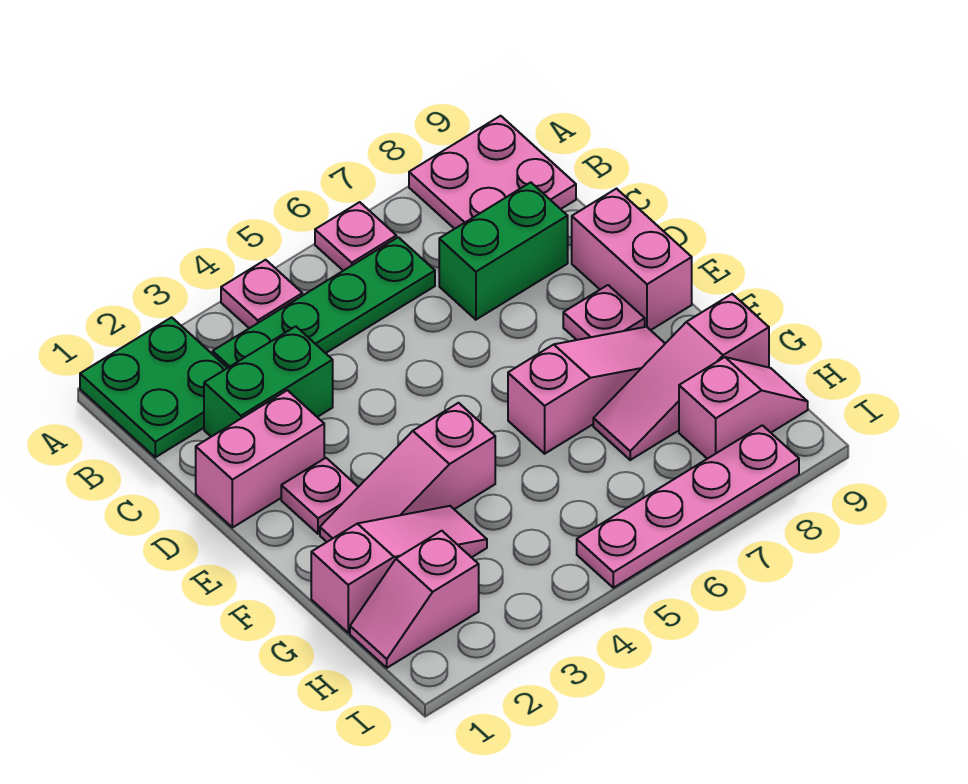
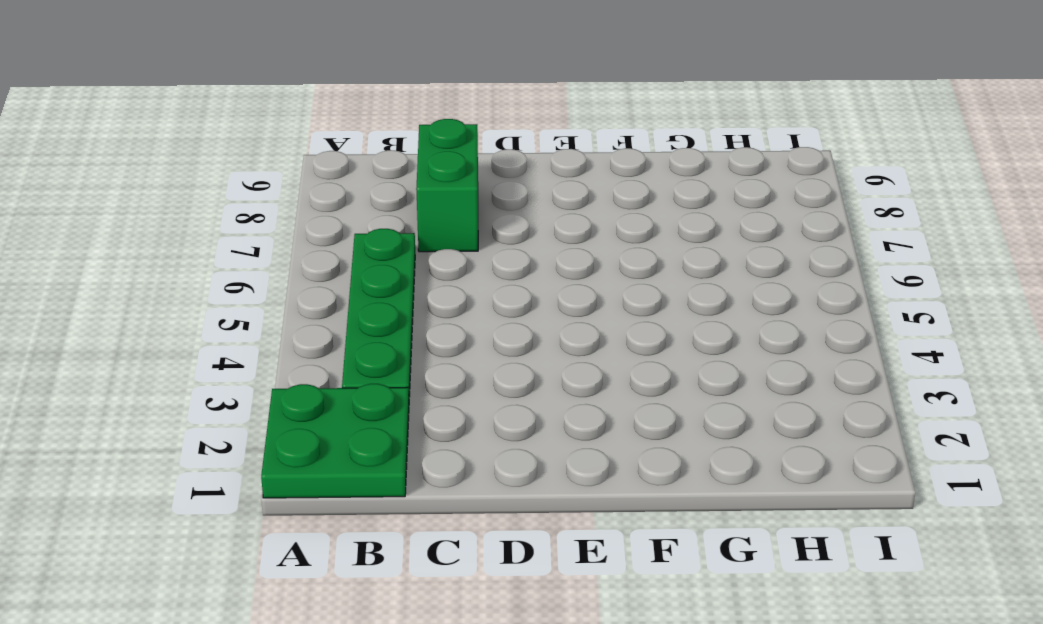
none -> pink plate A4 level 1
none -> pink plate A6 level 1
none -> pink plate A8:B9 level 1

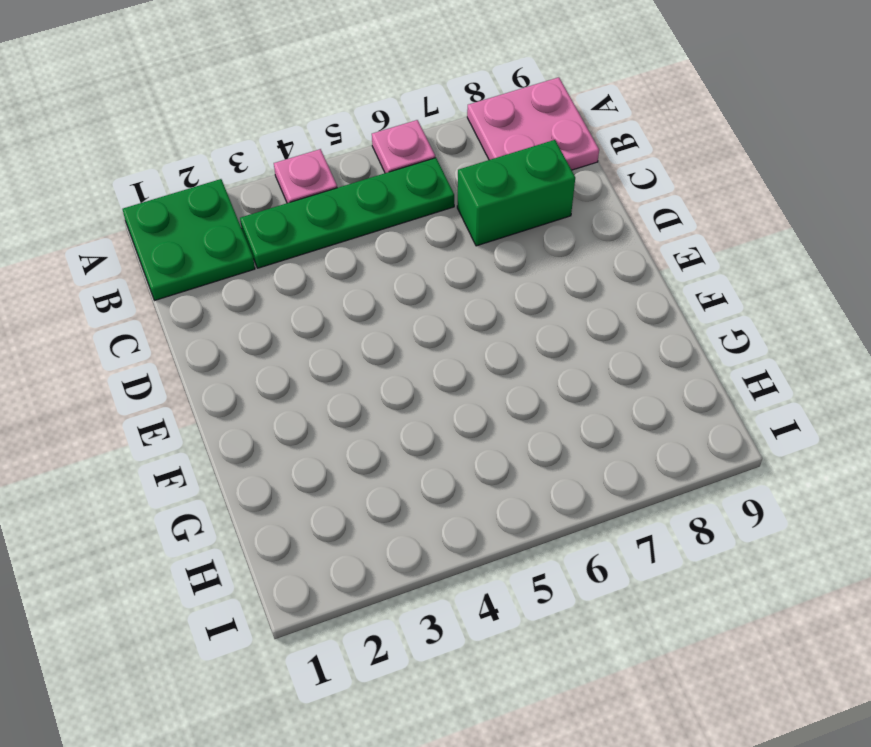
none -> green brick C2:C3 level 1
none -> pink brick D1:D2 level 1
none -> pink brick D9:E9 level 1

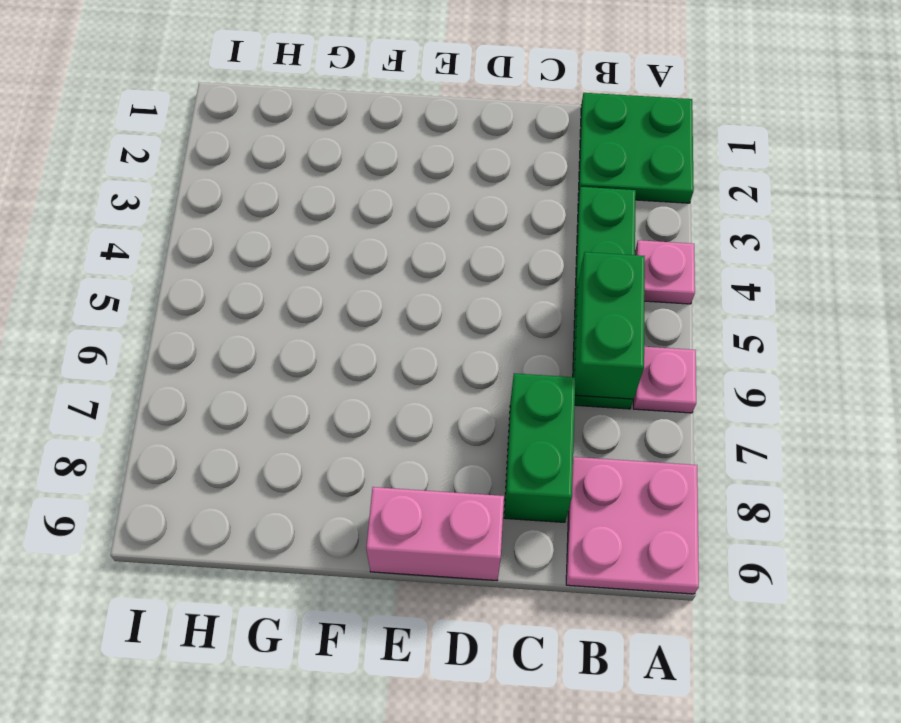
green brick B5:B6 level 2 -> green brick C2:C3 level 1
none -> pink brick D1:D2 level 1
none -> pink plate E2 level 1
none -> pink plate E8 level 1

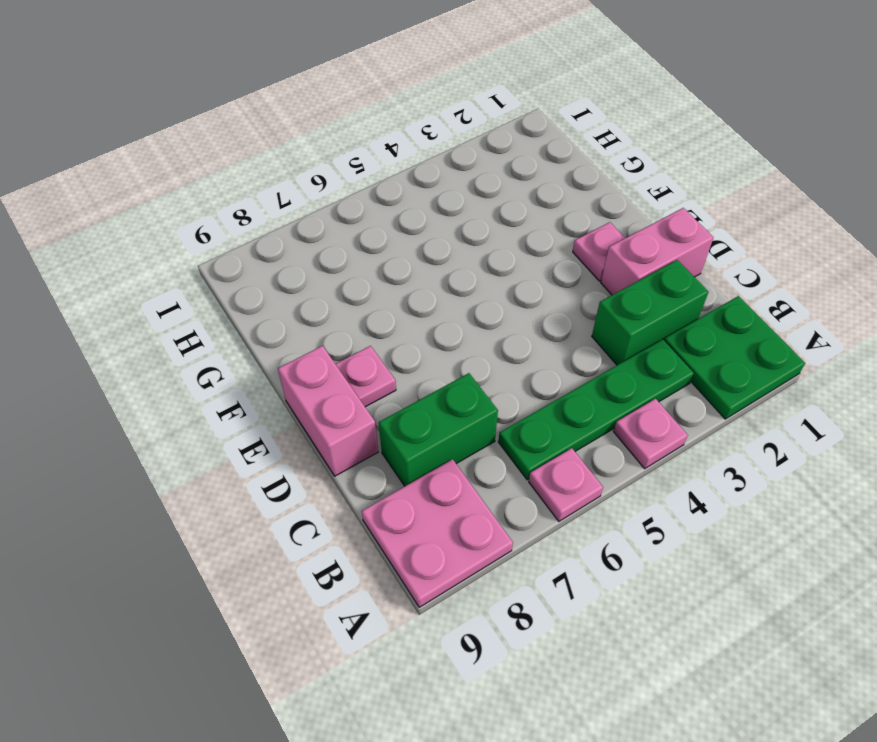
none -> pink slope F2:F4 level 1 top 4
none -> pink slope F6:F8 level 1 top 6
none -> pink slope G1:G3 level 1 top 1

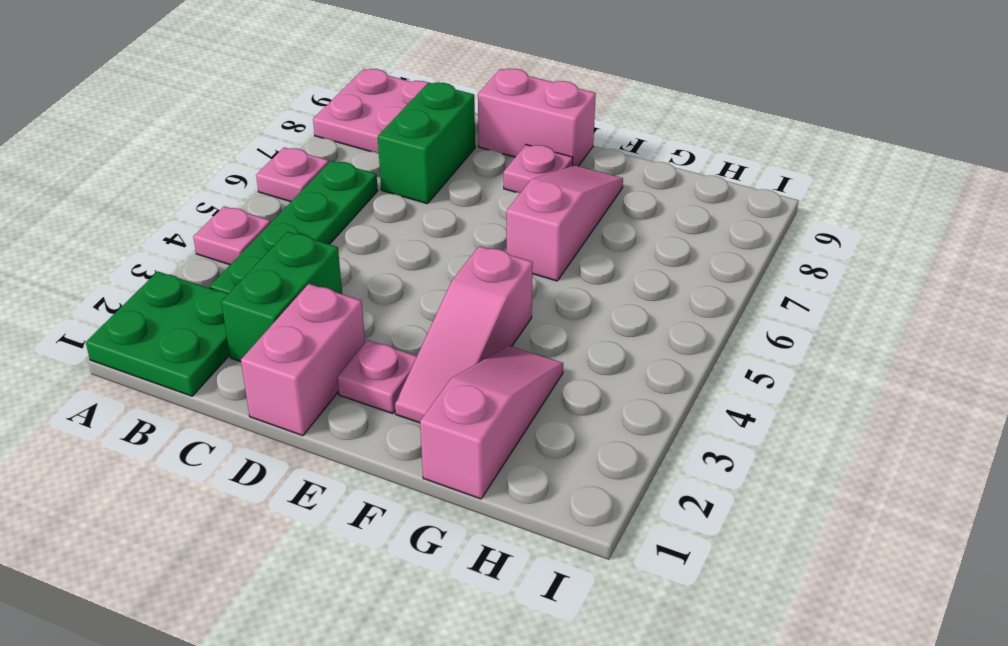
none -> pink slope G7:G9 level 1 top 9
none -> pink slope H1:H2 level 1 top 2
none -> pink slope H8:H9 level 1 top 8

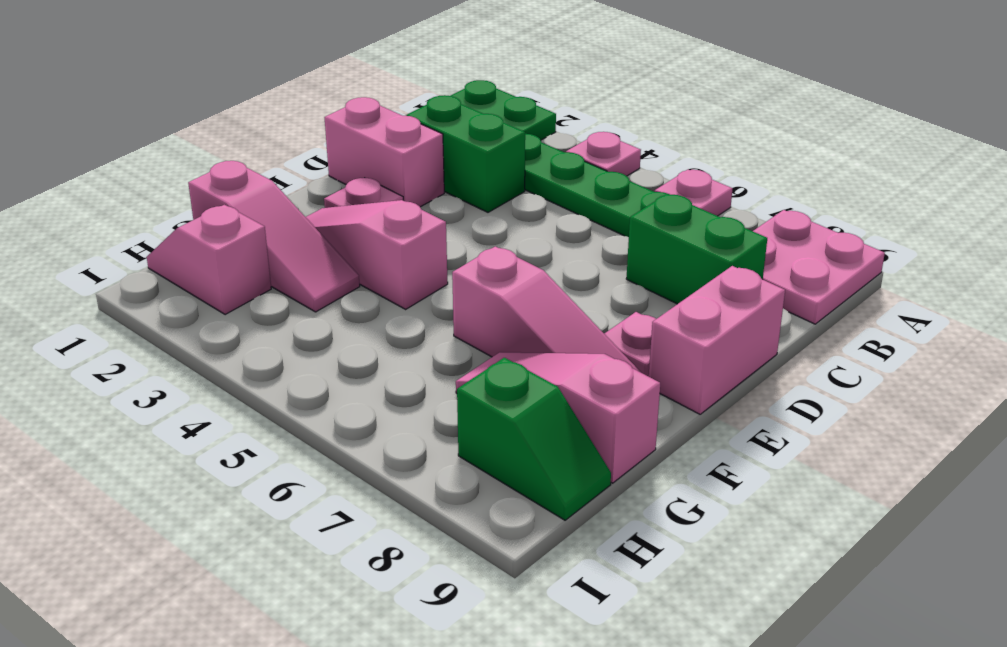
green slope H8:H9 level 1 top 8 -> pink slope H8:H9 level 1 top 8
none -> pink plate I5:I8 level 1

